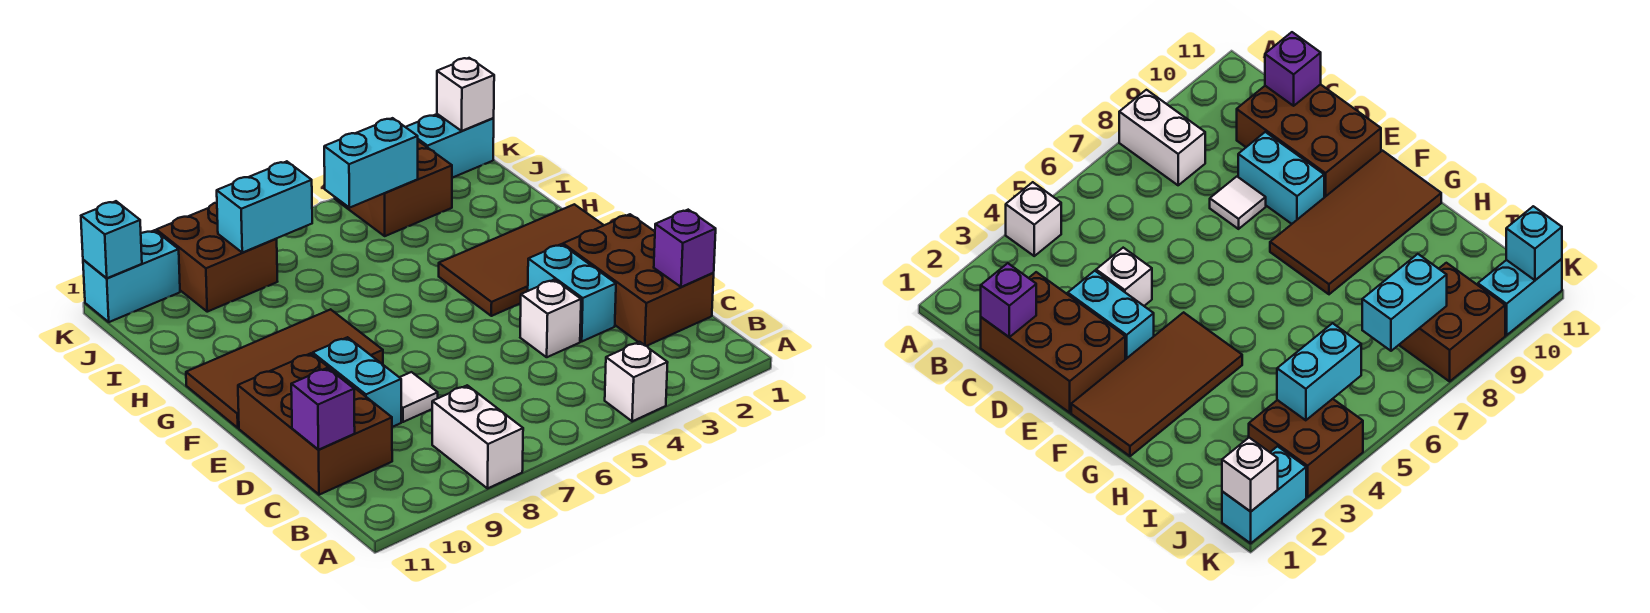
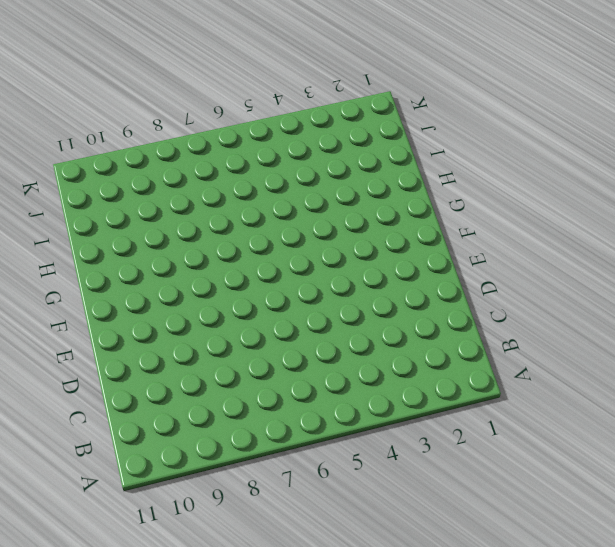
none -> white brick A4 level 1
none -> white brick A8:B8 level 1
none -> brown brick C1:E2 level 1

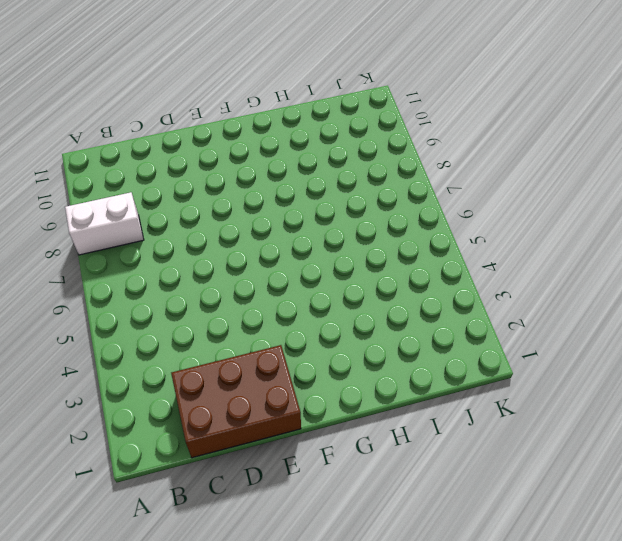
none -> white brick A4 level 1
none -> brown brick C10:E11 level 1
none -> cyan brick D3:E3 level 1

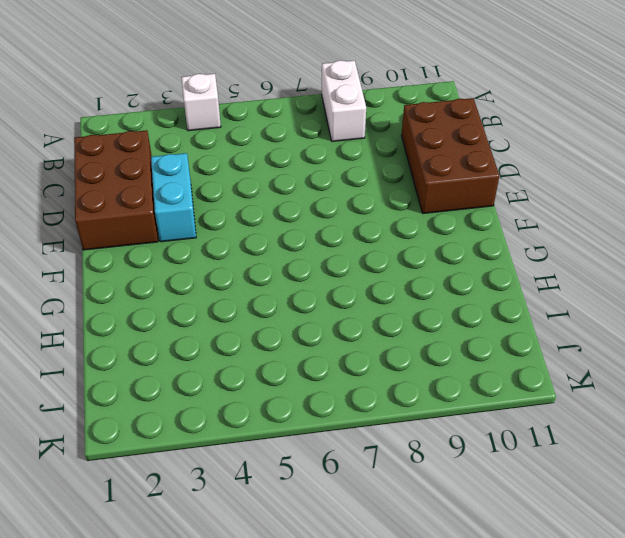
none -> white brick D4 level 1
none -> white tile D8 level 1
none -> cyan brick D9:E9 level 1

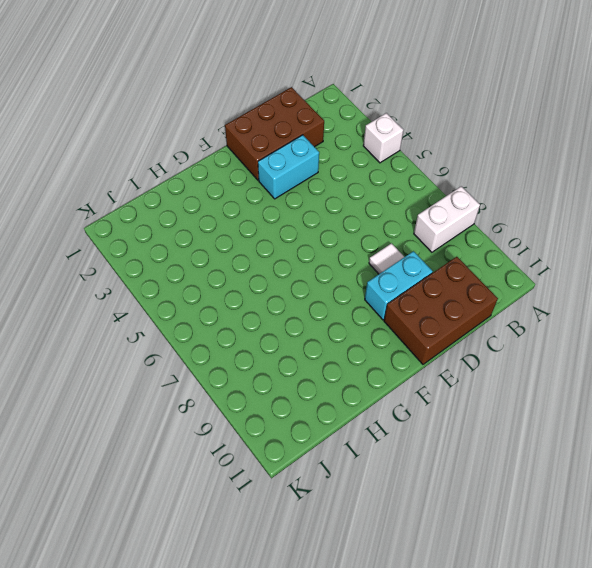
none -> white brick D4 level 1
none -> brown tile F1:G4 level 1
none -> brown tile F8:G11 level 1

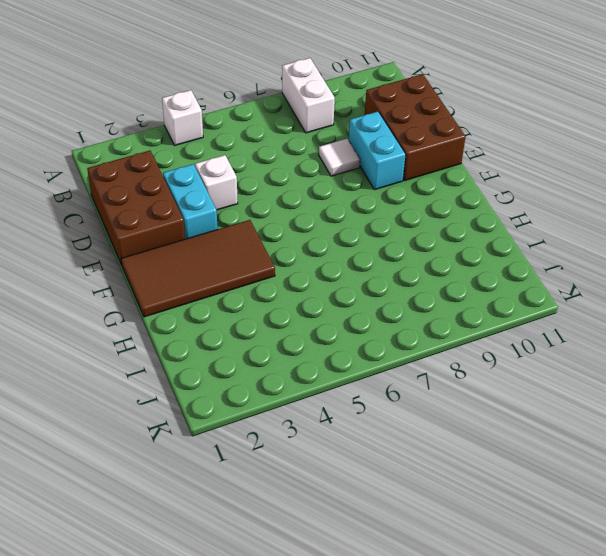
none -> brown tile F8:G11 level 1
none -> brown brick J3:K4 level 1
none -> brown brick J8:K9 level 1

